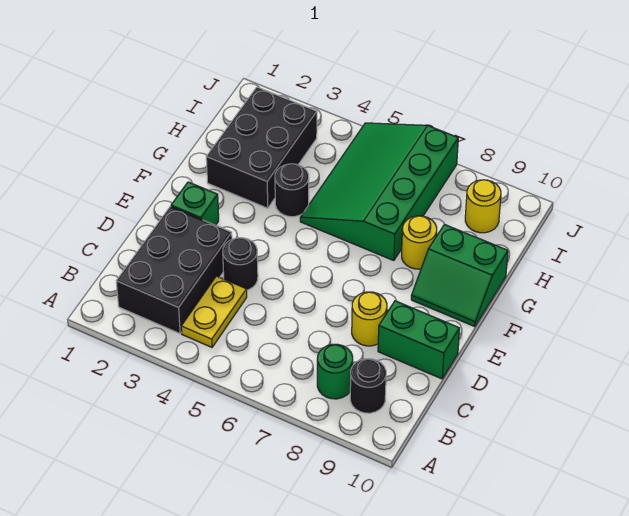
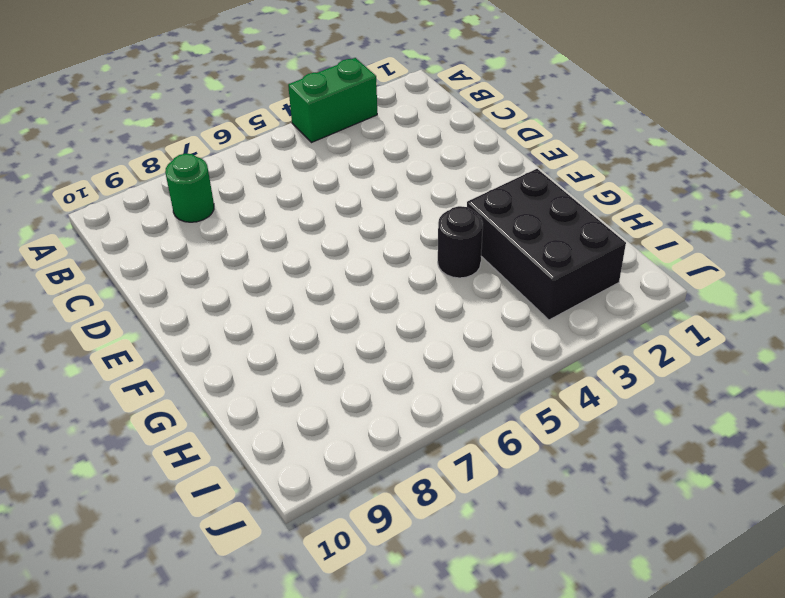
green brick A3:A4 level 1 -> green brick D9:D10 level 1
none -> black brick B2:D3 level 1
none -> yellow plate B4:C4 level 1
none -> black round brick B9 level 1

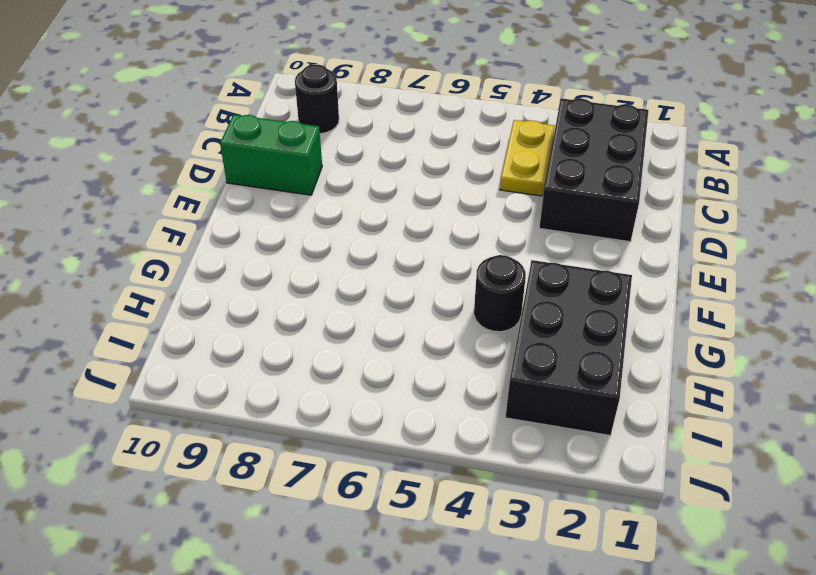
none -> green round brick B8 level 1
none -> black round brick D4 level 1
none -> yellow round brick D8 level 1

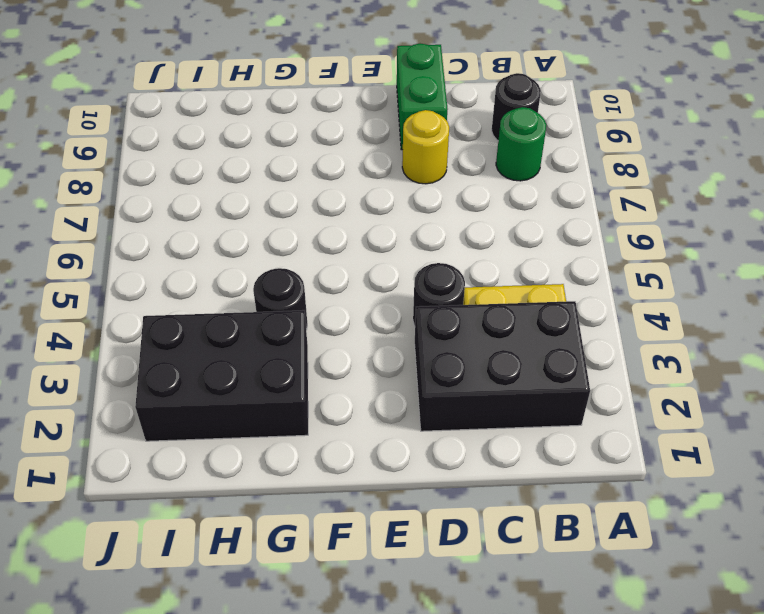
none -> green brick E2 level 1
none -> green slope F9:G10 level 1 top G
none -> green slope G5:J7 level 1 top 7

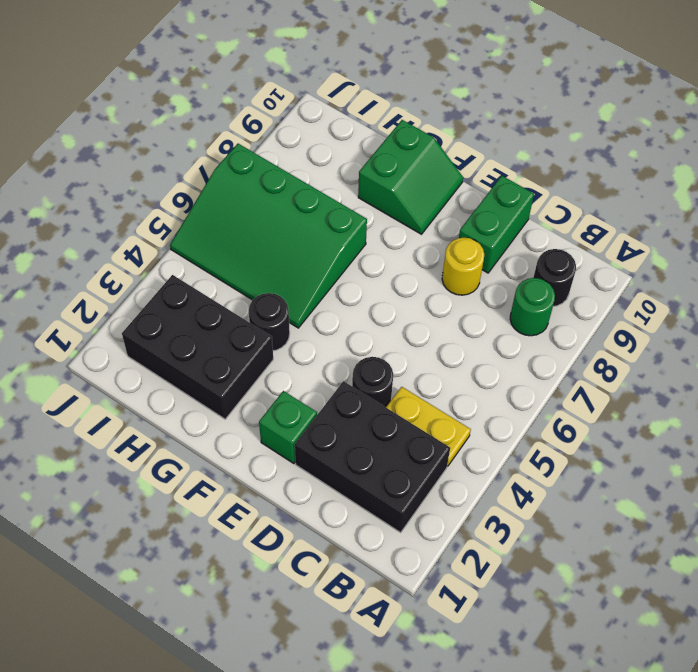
none -> yellow round brick G8 level 1
none -> yellow round brick I9 level 1

